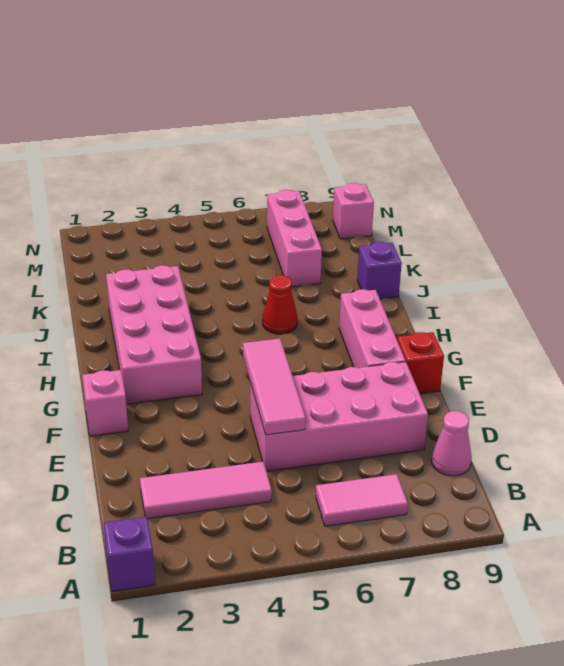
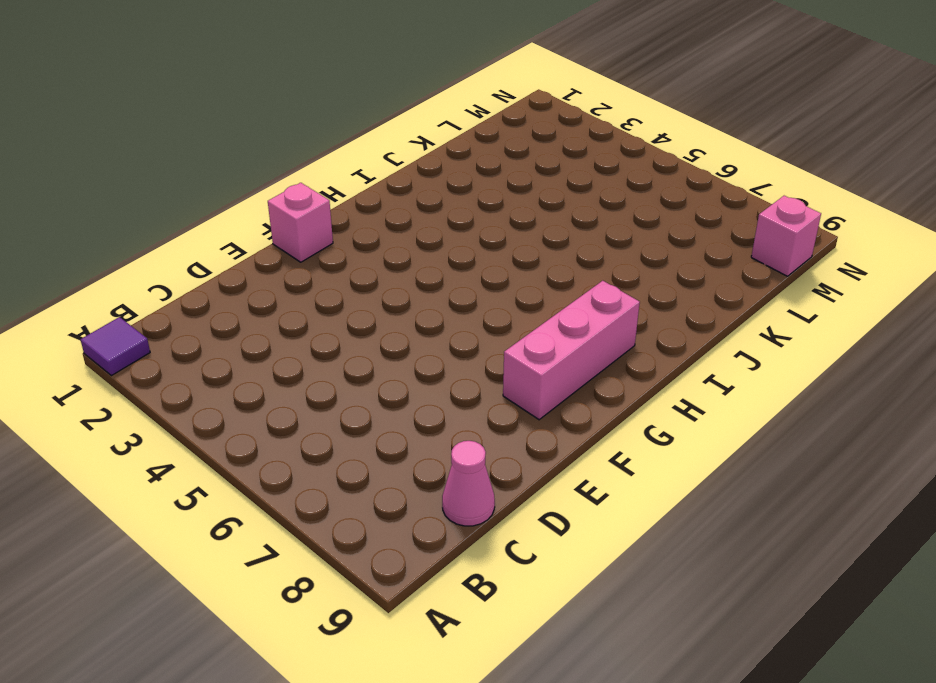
purple tile A1 level 1 -> purple brick A1 level 1
none -> pink tile B6:B7 level 1
none -> pink tile C2:C4 level 1
none -> pink brick D5:E8 level 1

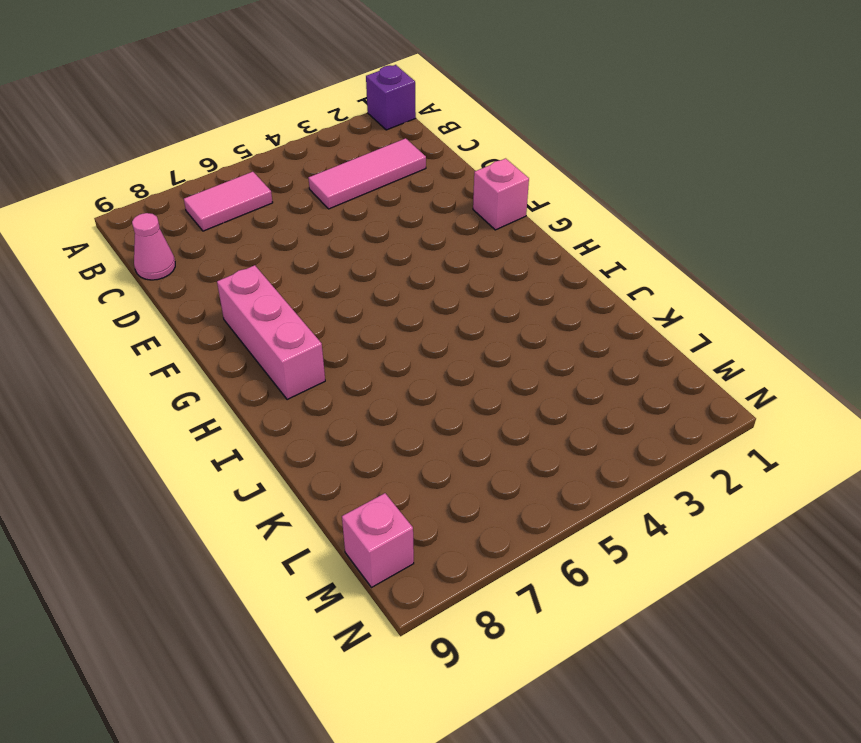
none -> pink brick D5:E8 level 1
none -> red brick F9 level 1
none -> pink brick G2:J3 level 1

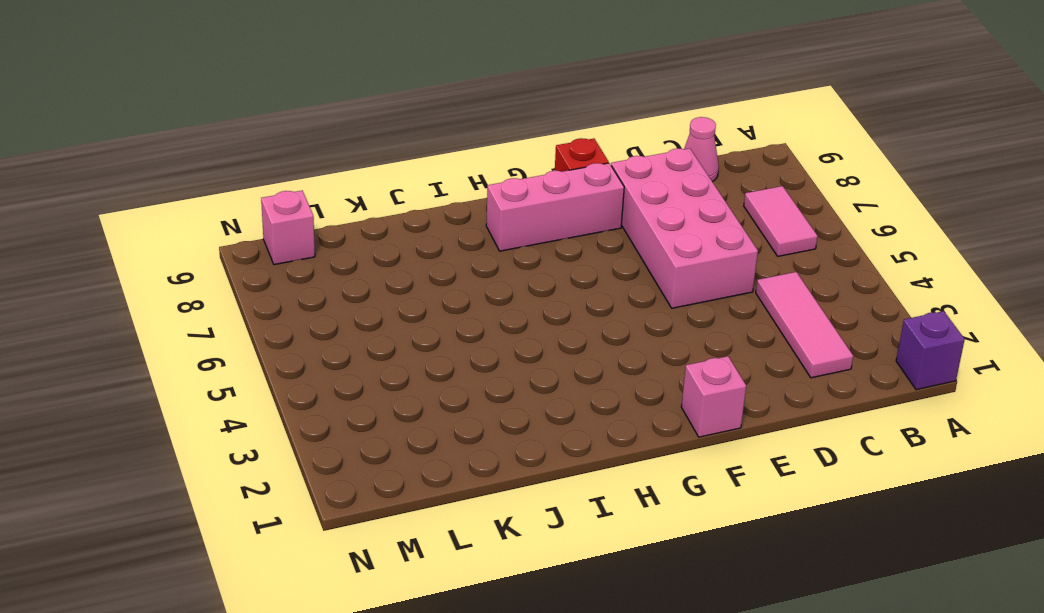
none -> pink brick G2:J3 level 1
none -> red cone I6 level 1
none -> purple brick J9 level 1

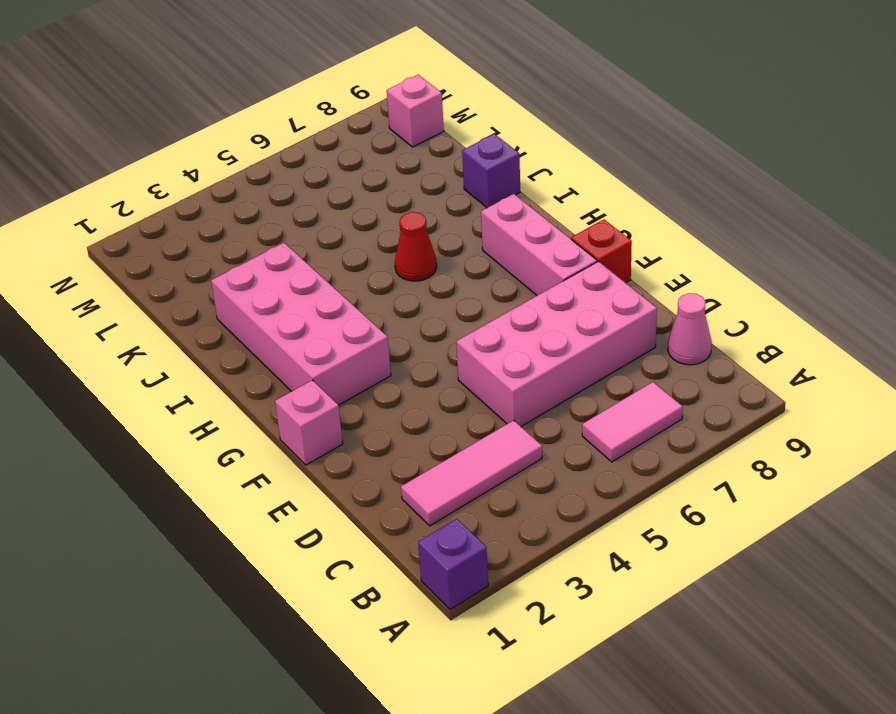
none -> pink brick K7:M7 level 1
none -> pink tile D5:F5 level 2

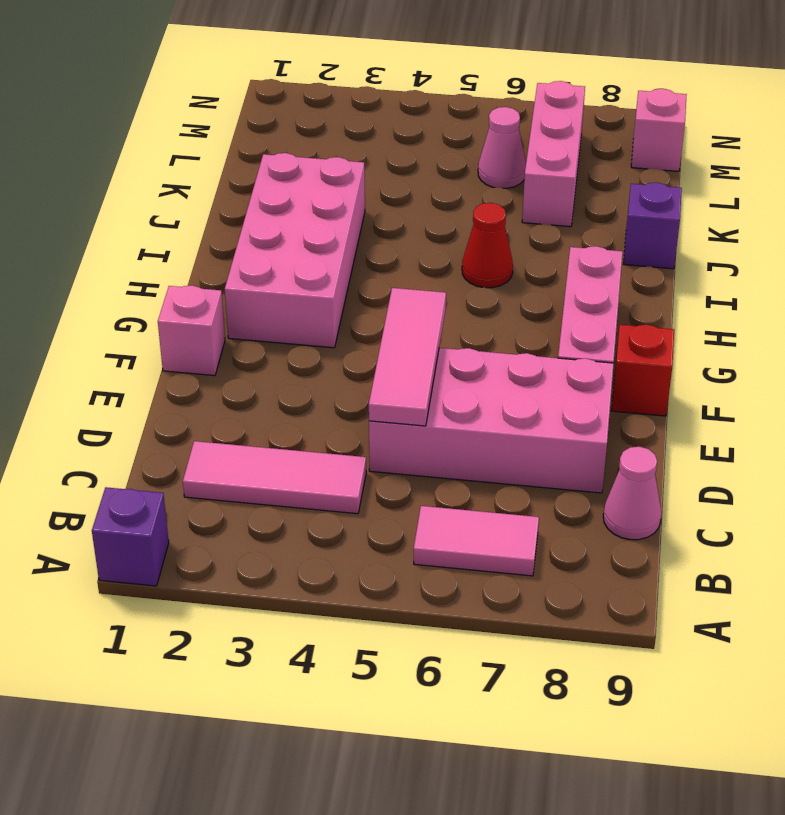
pink cone L6 level 1 -> none

